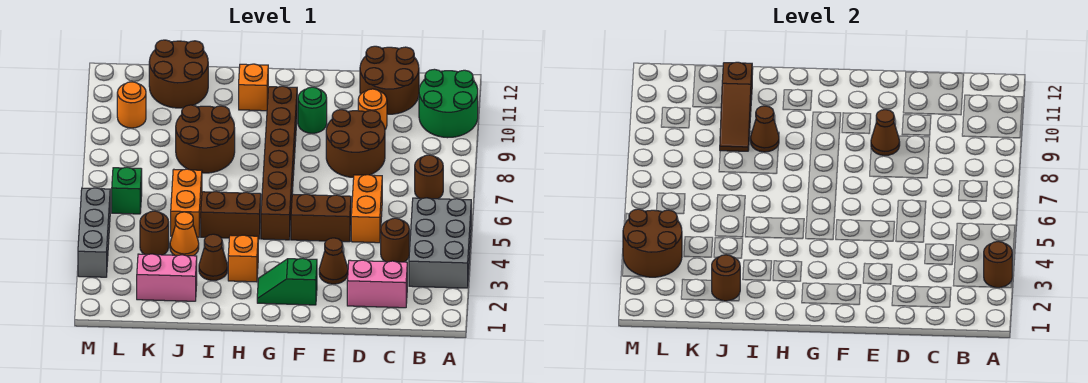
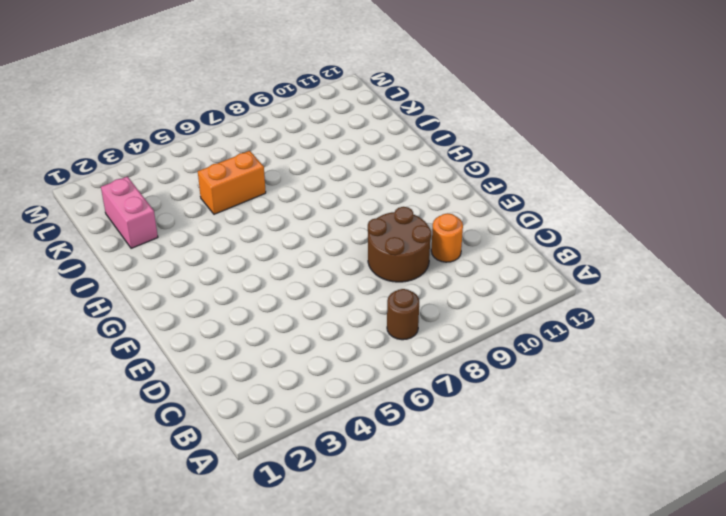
none -> grey brick A3:B5 level 1
none -> green round brick A10:B11 level 1
none -> pink brick C2:D2 level 1
none -> brown round brick C4 level 1

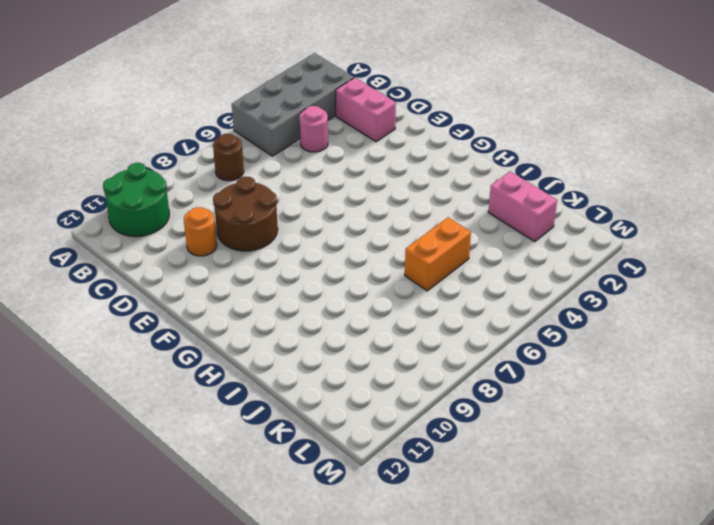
grey brick A2:B5 level 1 -> grey brick A3:B5 level 1
pink round brick C4 level 1 -> brown round brick C4 level 1
none -> brown round brick C11:D12 level 1
none -> orange brick D5:D6 level 1
none -> brown cone E3 level 1
none -> brown brick E5:F5 level 1

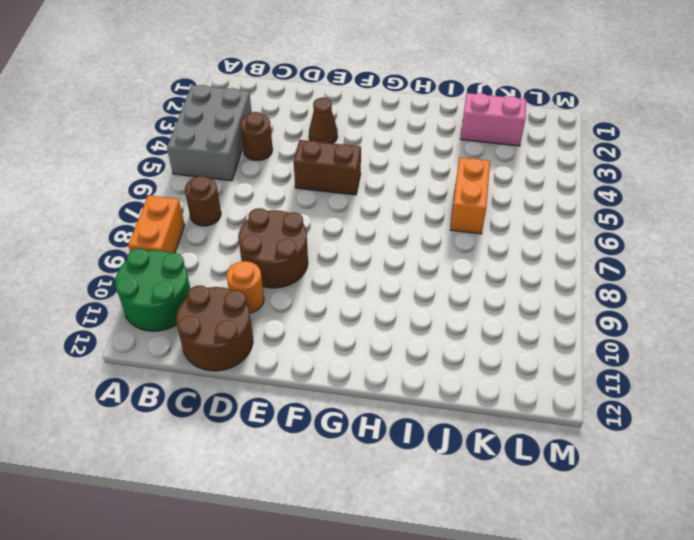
orange brick A8:A9 level 1 -> orange brick D5:D6 level 1
none -> pink brick C2:D2 level 1
none -> green slope F2:G2 level 1 top F
none -> green round brick F10 level 1
none -> brown brick G5:G10 level 1

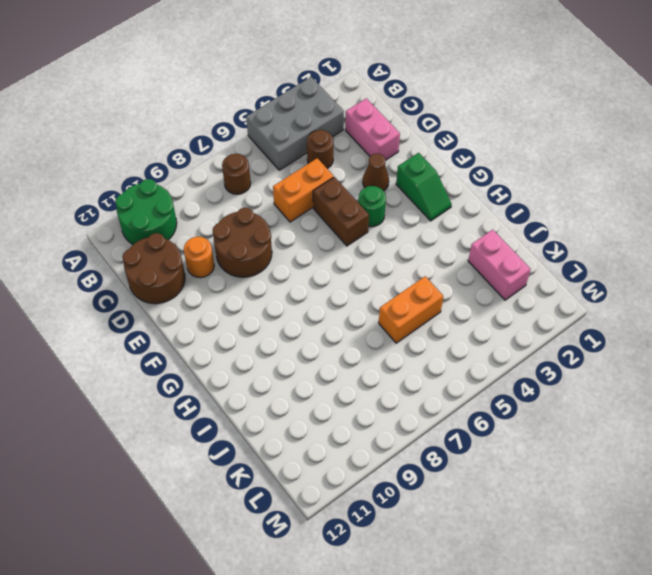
green round brick F4 level 1 -> green round brick F10 level 1
none -> brown brick G5:G10 level 1
none -> orange brick H3 level 1
none -> brown brick H5:I5 level 1
none -> orange brick H11 level 1

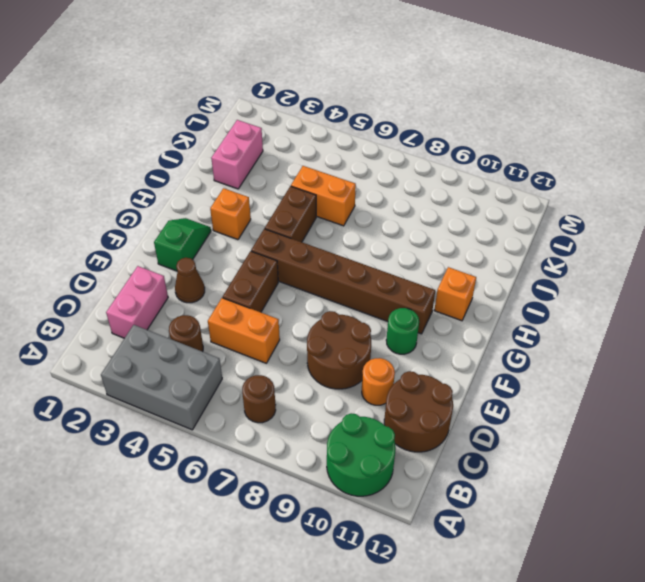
none -> brown cone I3 level 1
none -> brown round brick I8:J9 level 1
none -> orange cone J4 level 1
none -> brown round brick J11:K12 level 1

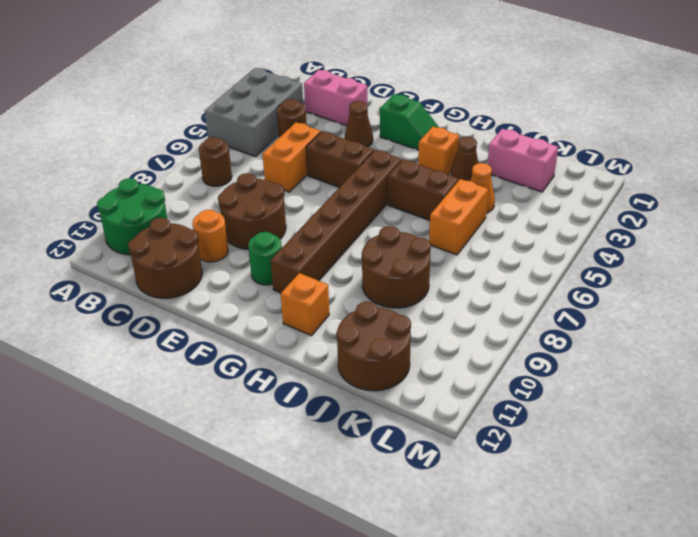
none -> brown round brick K4 level 1
none -> green brick L6 level 1
none -> orange round brick L10 level 1
none -> grey brick M3:M5 level 1

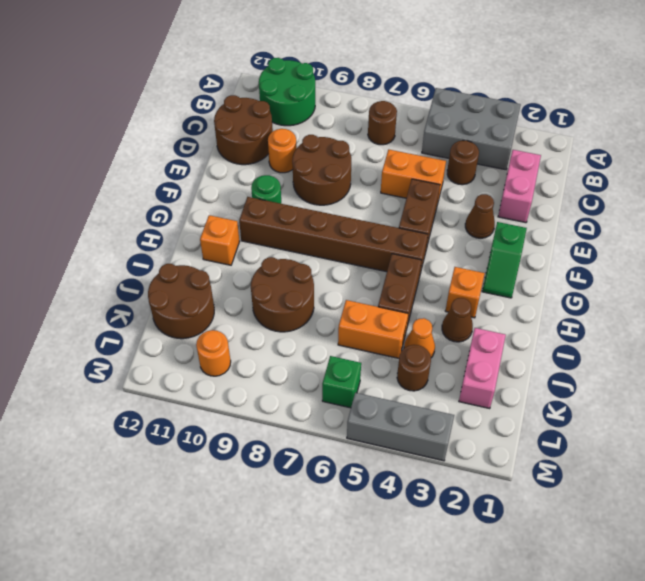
none -> brown round brick A3 level 2
none -> brown cone E9 level 2
none -> brown cone I9 level 2
none -> brown round brick J2 level 2

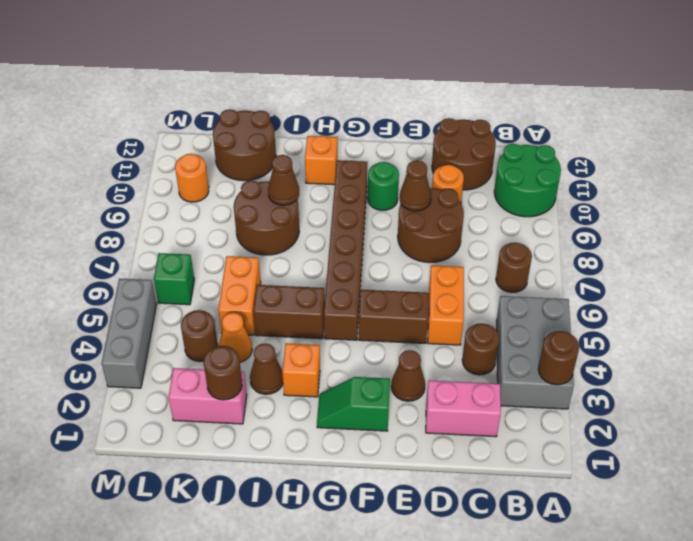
none -> brown slope J9:J11 level 2 top 11
none -> brown round brick L3:M4 level 2

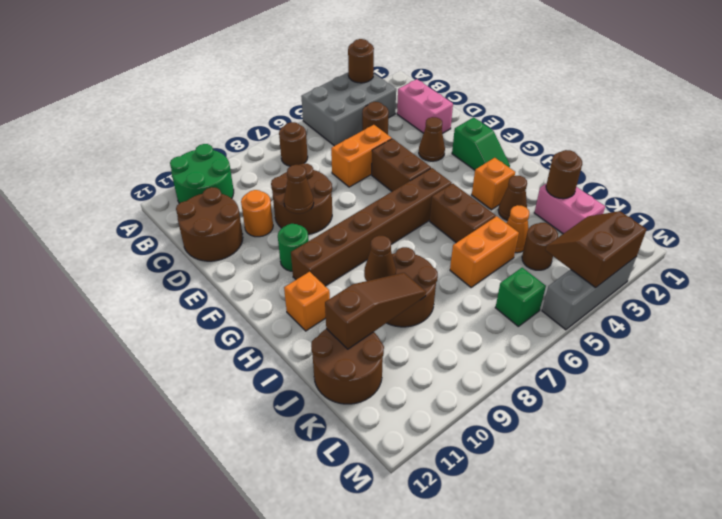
brown slope L3:M4 level 2 top M -> brown round brick L3:M4 level 2
none -> orange round brick L10 level 1

